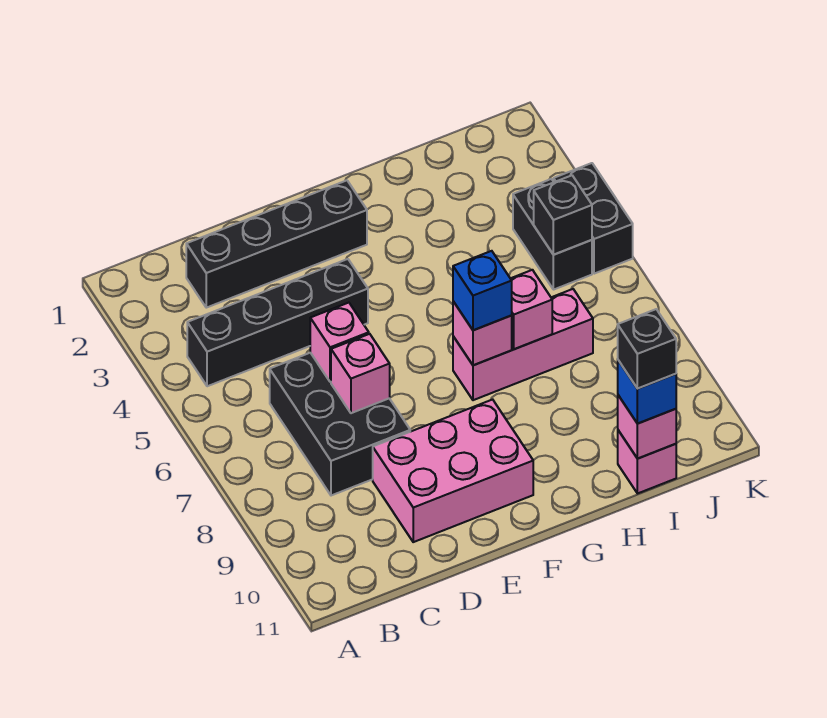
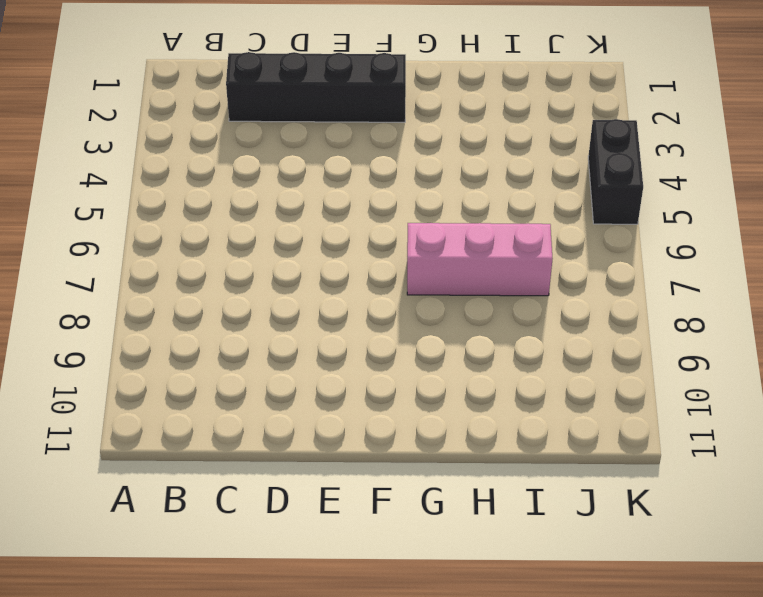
none -> black brick B4:E4 level 1
none -> black brick C6:D8 level 1
none -> pink brick D9:F10 level 1

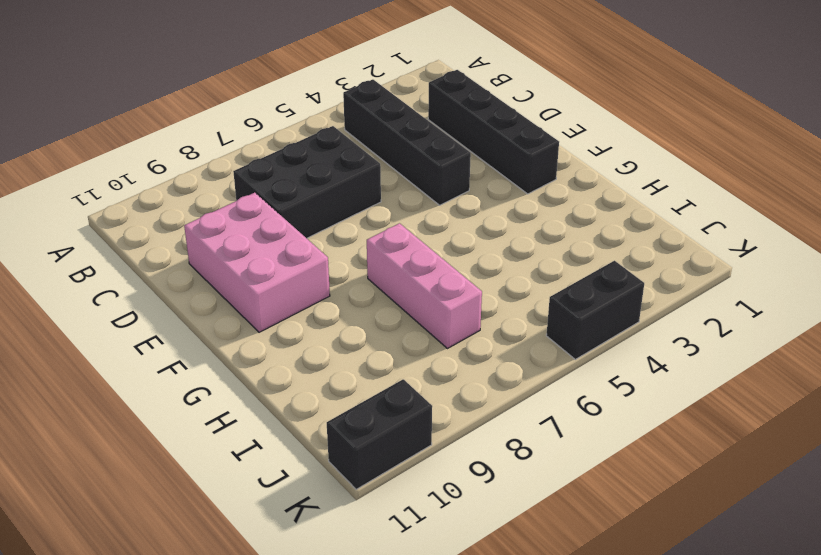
black brick K10:K11 level 1 -> black brick J4:J5 level 1
none -> pink brick I11 level 1
none -> pink brick D6 level 2
none -> pink brick D7 level 2

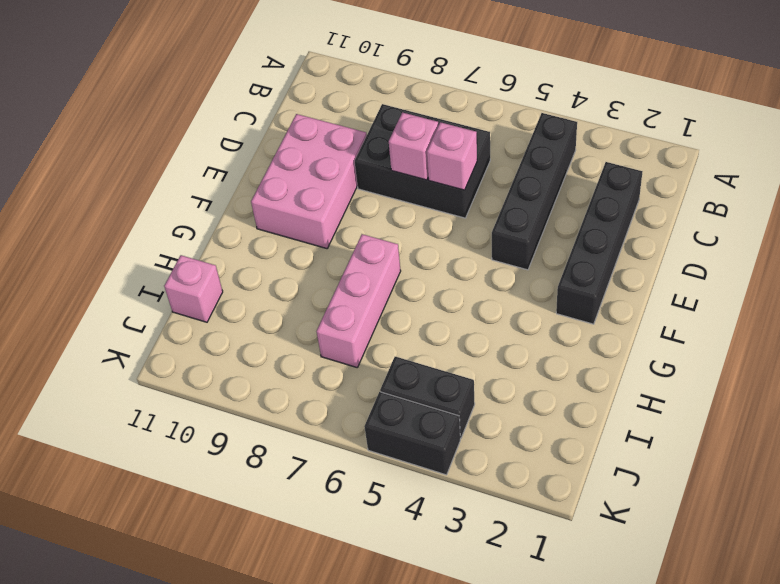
none -> pink brick G7 level 2
none -> pink brick H7 level 2
none -> pink brick I11 level 2

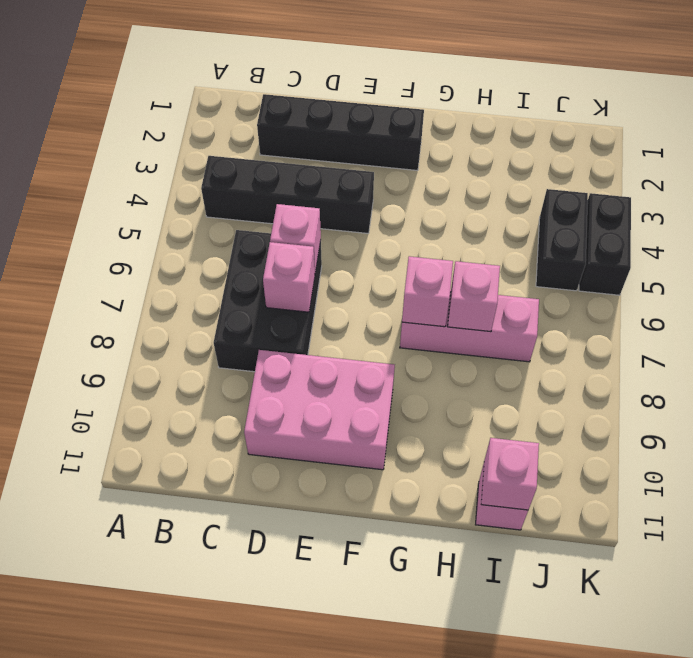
none -> black brick J5 level 2
none -> blue brick G7 level 3
none -> blue brick I11 level 3

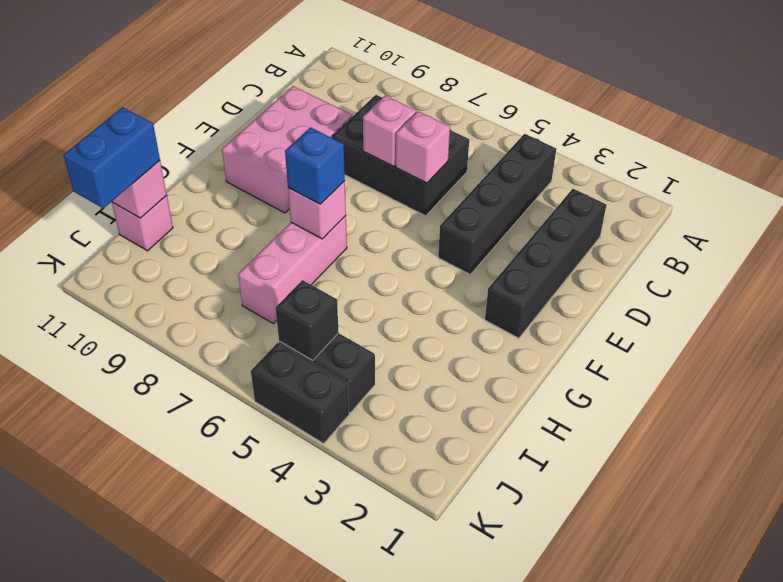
blue brick I11:J11 level 3 -> blue brick I11 level 3
none -> pink brick H7 level 2
none -> black brick I11 level 4

